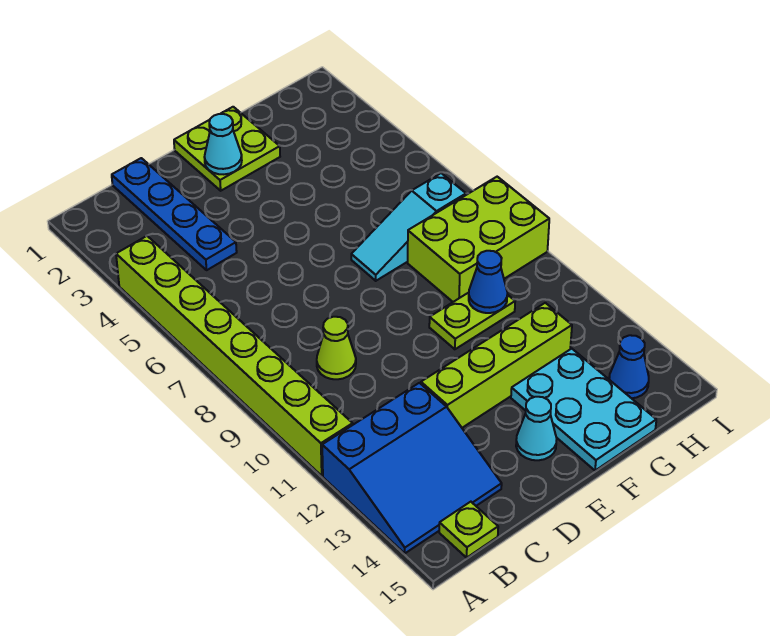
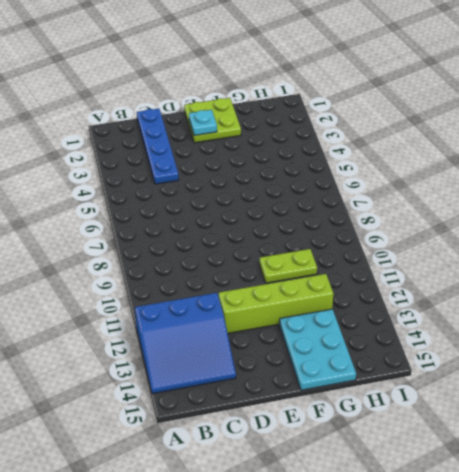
cyan plate E2 level 2 -> cyan cone E2 level 2
none -> lime brick A4:A11 level 1
none -> lime plate B15 level 1
none -> lime cone C9 level 1

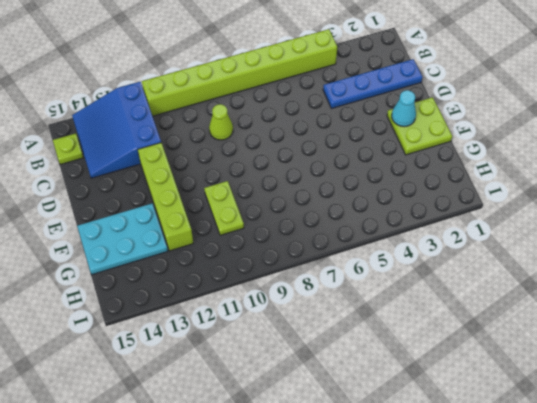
none -> cyan cone E14 level 1
none -> cyan slope F7:H7 level 1 top H
none -> lime brick G8:I9 level 1

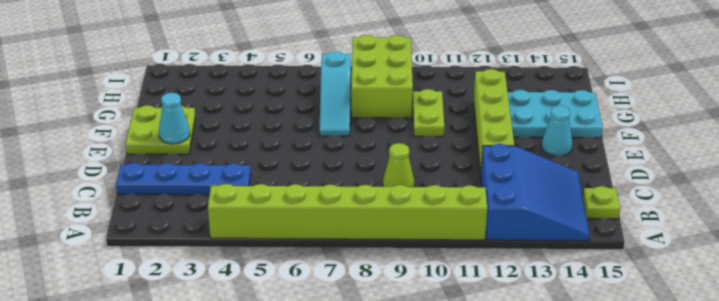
none -> blue cone H14 level 1
none -> blue cone G10 level 2

